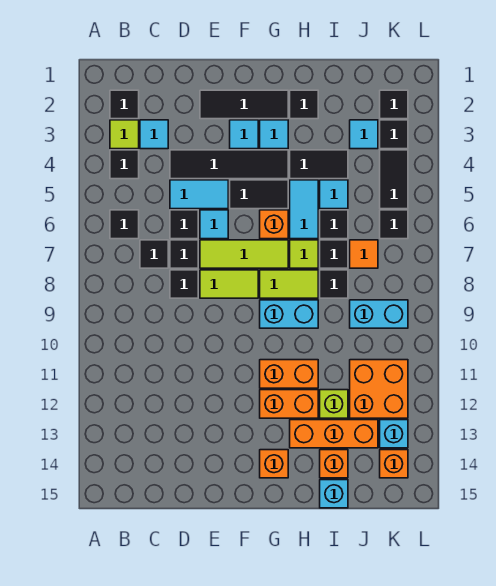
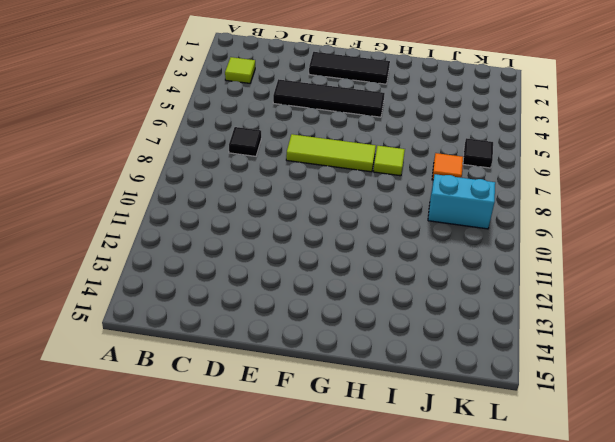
none -> black tile B2 level 1
none -> black tile B4 level 1
none -> black tile B6 level 1
none -> cyan tile C3 level 1

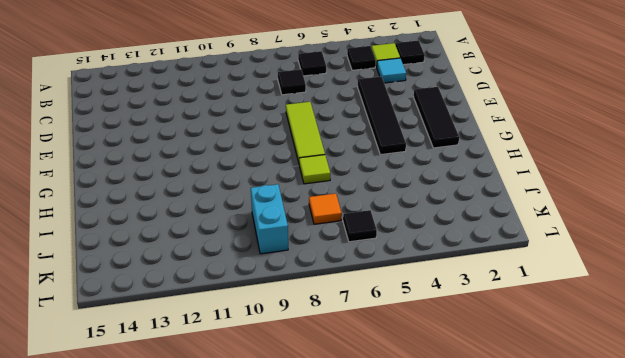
none -> cyan tile D5:E5 level 1
none -> black tile D6 level 1
none -> black tile D7 level 1
none -> black tile D8 level 1

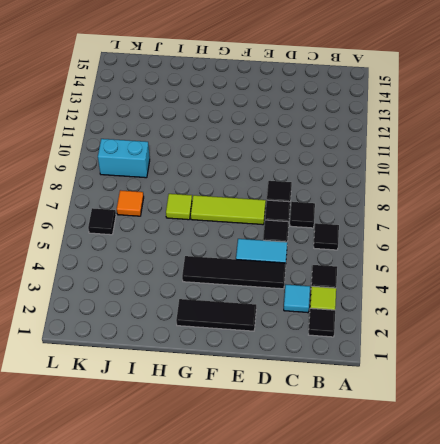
none -> cyan tile E6 level 1
none -> lime tile E8:F8 level 1
none -> cyan tile F3 level 1
none -> black tile F5:G5 level 1

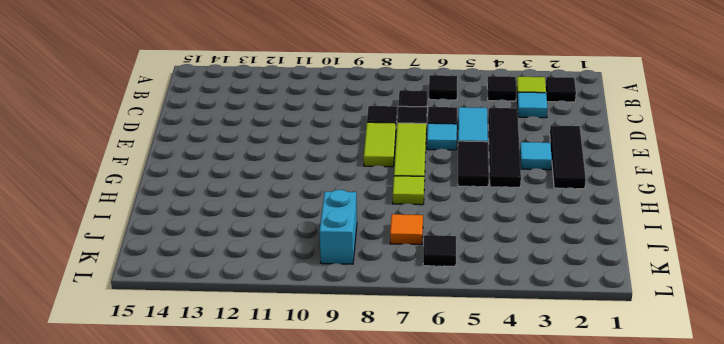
none -> cyan tile G3 level 1
none -> orange brick G6 level 1
none -> lime tile G8:H8 level 1
none -> cyan brick G9:H9 level 1

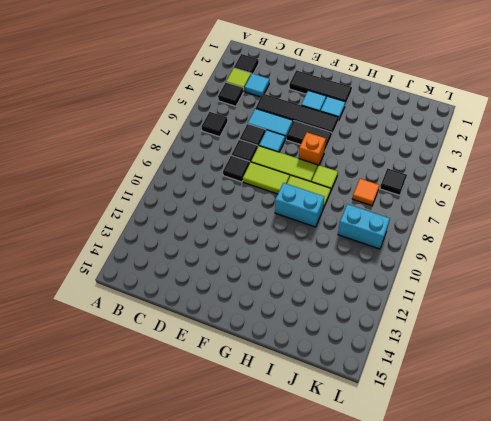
none -> black tile C7 level 1
none -> orange brick G11:H11 level 1
none -> orange brick G12:H12 level 1
none -> orange brick G14 level 1

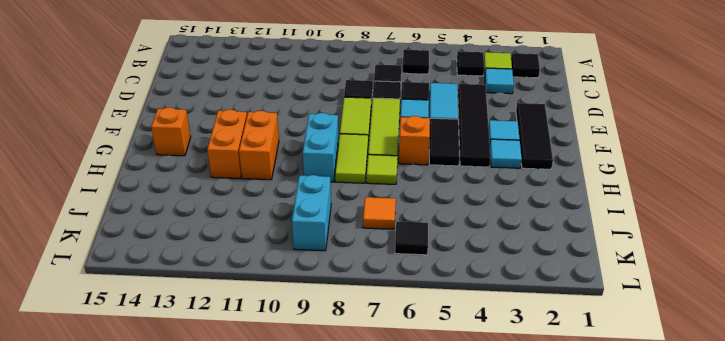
none -> black tile H2 level 1
none -> black tile H4:I4 level 1
none -> cyan tile H5:H6 level 1
none -> orange brick H13:J13 level 1

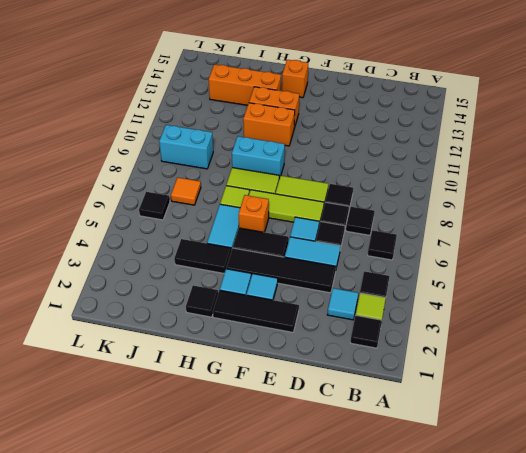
none -> cyan tile I5 level 1
none -> black tile I6 level 1
none -> black tile I7 level 1
none -> black tile I8 level 1

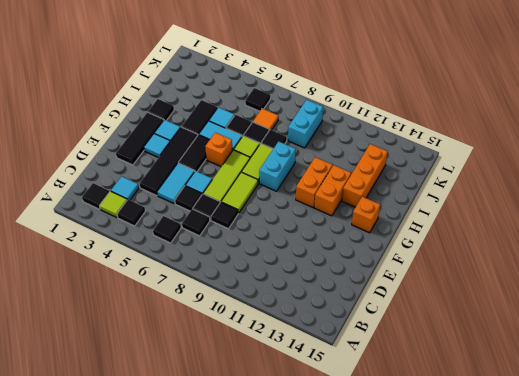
none -> lime brick I12 level 1
none -> orange brick I14 level 1
none -> cyan brick I15 level 1
none -> cyan tile J3 level 1

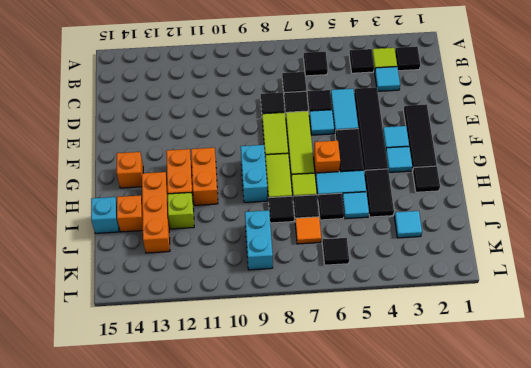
none -> orange brick J11:K12 level 1
none -> black tile K2 level 1
none -> black tile K3 level 1
none -> black tile K4:K5 level 1

